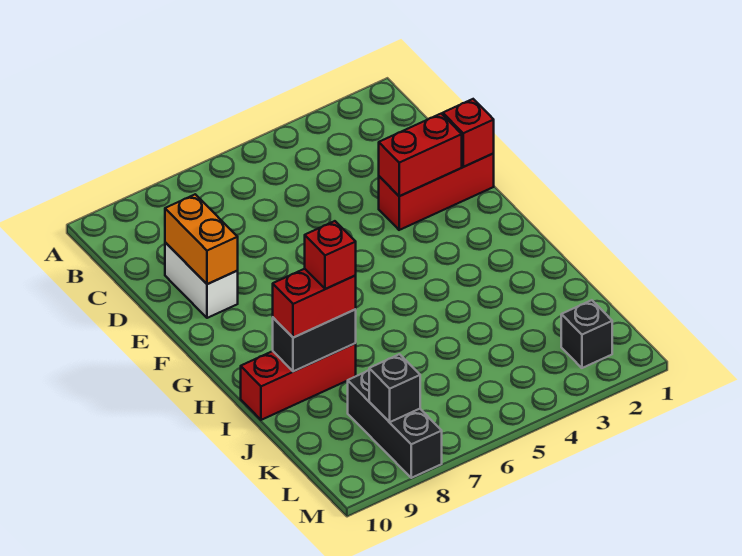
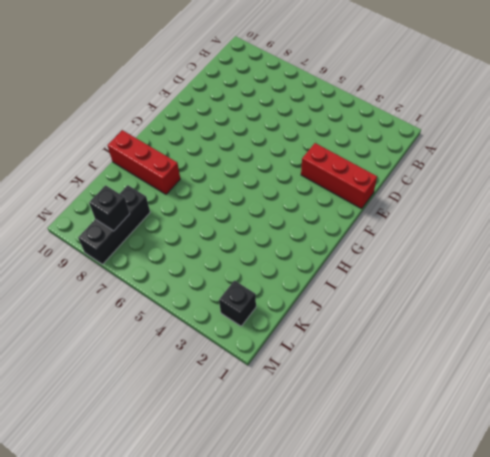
none -> white brick D9:E9 level 1
none -> orange brick D9:E9 level 2
none -> red brick E1 level 2

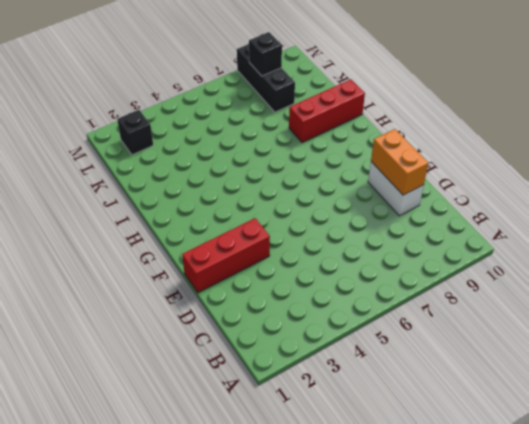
none -> red brick E1 level 2
none -> red brick E2:E3 level 2
none -> black brick I8:I9 level 2

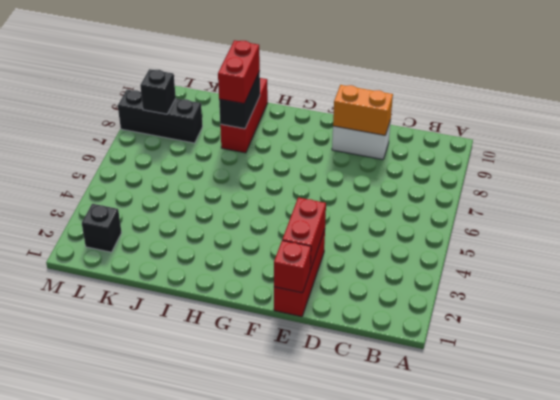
none -> red brick I8 level 4

